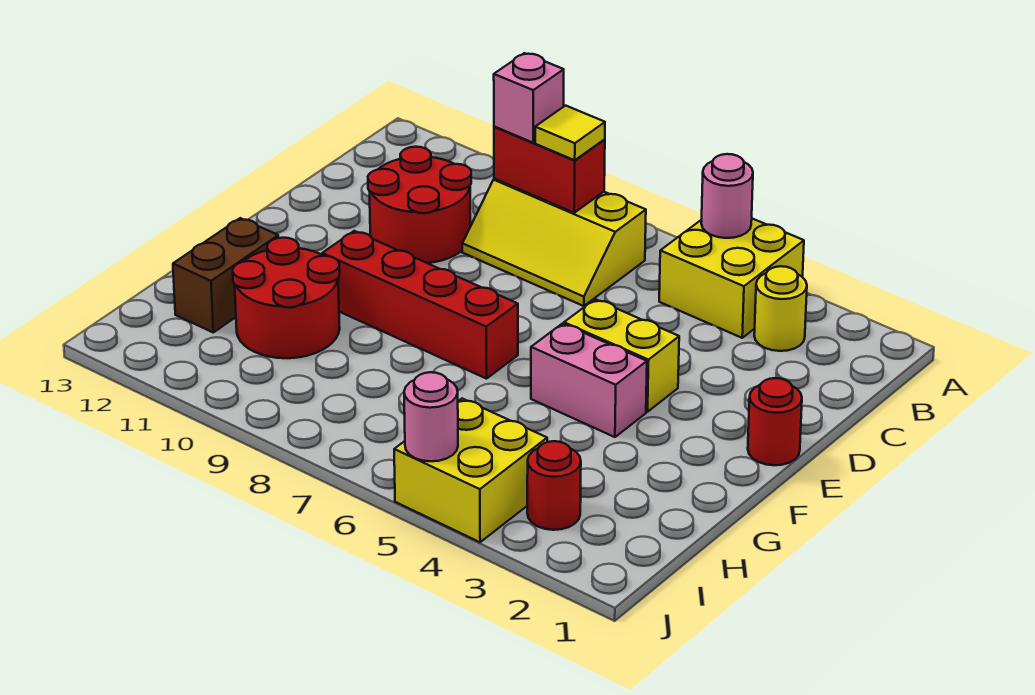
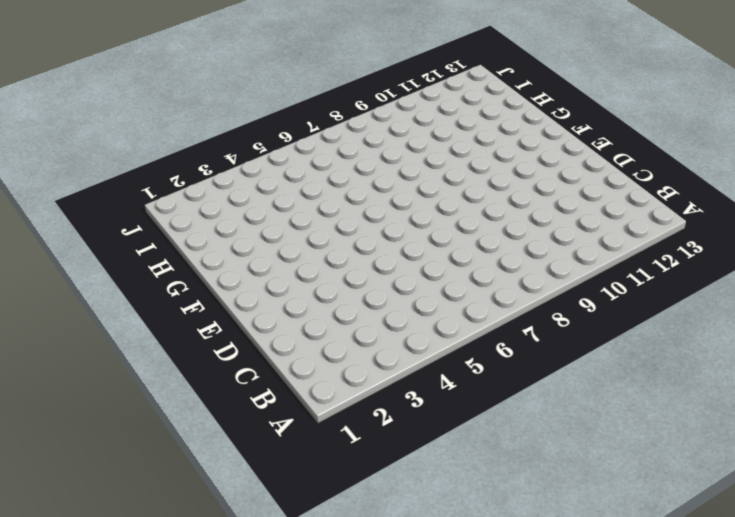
none -> yellow brick A4:B5 level 1
none -> yellow round brick B3 level 1
none -> yellow slope B7:C9 level 1 top B

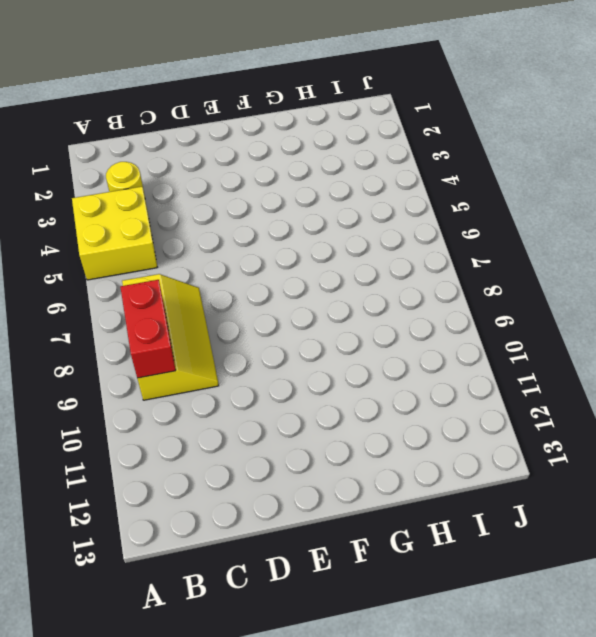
none -> red round brick C10:D11 level 1
none -> red round brick E1 level 1
none -> yellow brick E4:E5 level 1

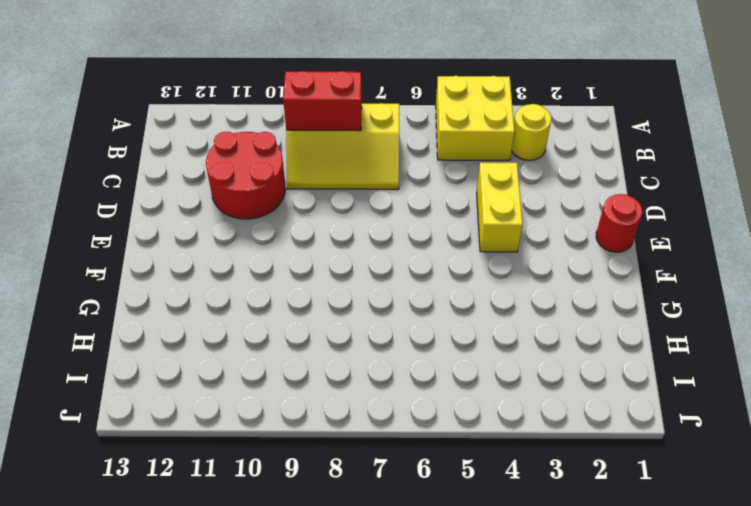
yellow brick D4:E4 level 1 -> yellow brick E4:E5 level 1
none -> pink brick F4:F5 level 1
none -> red brick F7:F10 level 1
none -> red round brick G10:H11 level 1

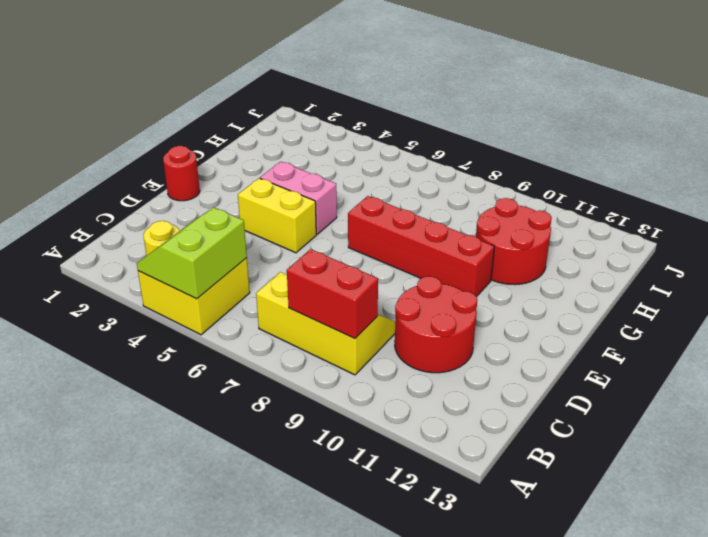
lime slope A4:B5 level 2 top 5 -> pink round brick A5 level 2
none -> brown brick G12:H12 level 1
none -> red round brick I3 level 1
none -> yellow brick I4:J5 level 1

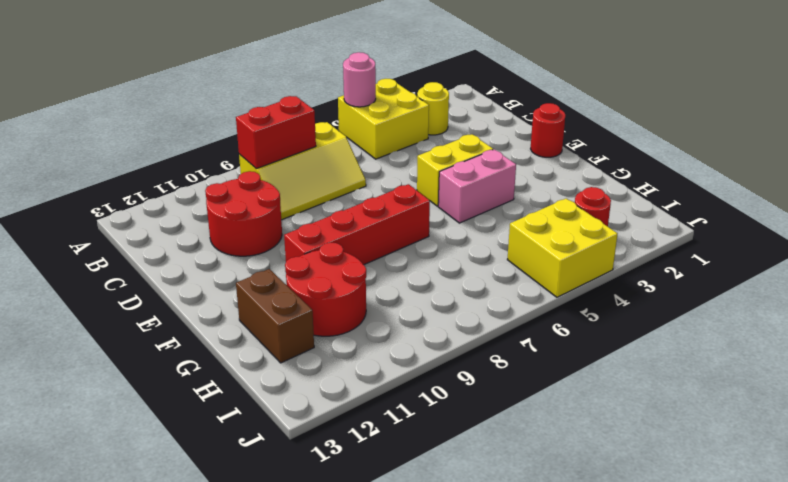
none -> pink round brick J5 level 2
none -> yellow tile B8 level 3
none -> pink brick B9 level 3

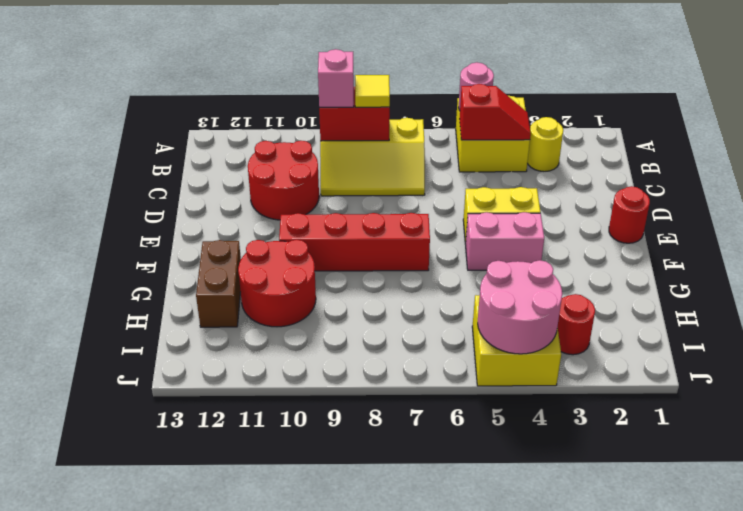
red slope B4:B5 level 2 top 5 -> none
pink round brick I4:J5 level 2 -> pink round brick J5 level 2

